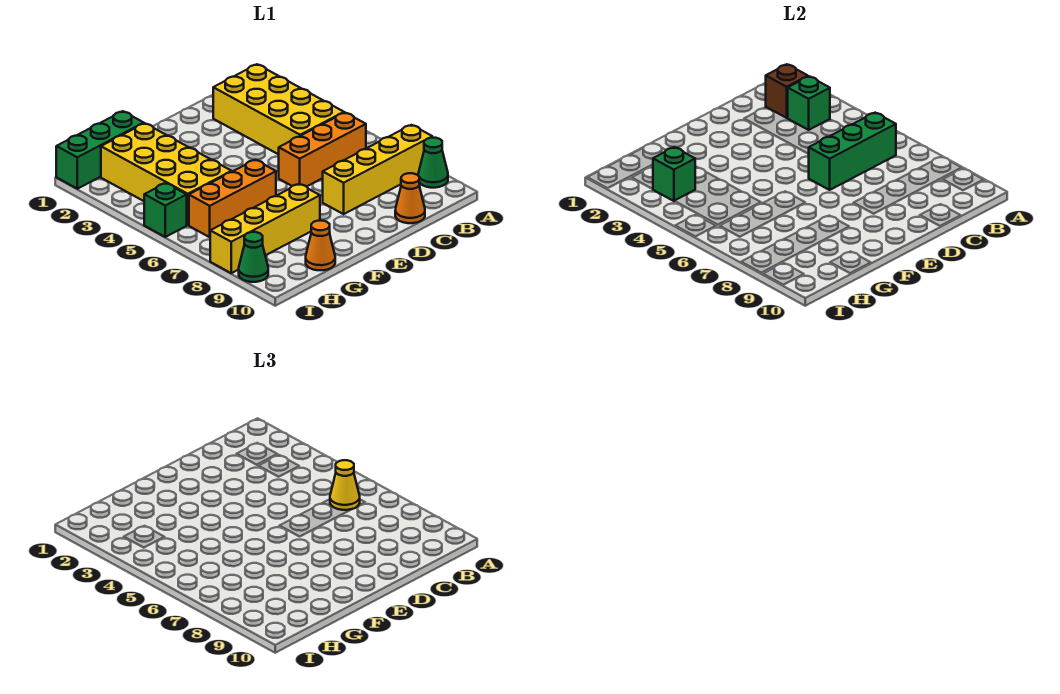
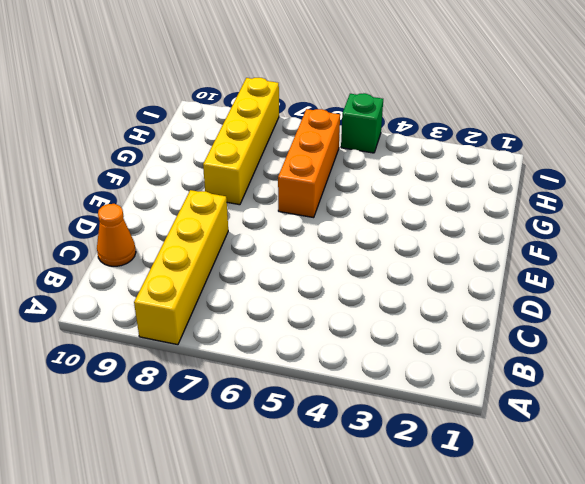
none -> green cone A9 level 1
none -> yellow brick B2:C5 level 1
none -> orange brick B6:D6 level 1

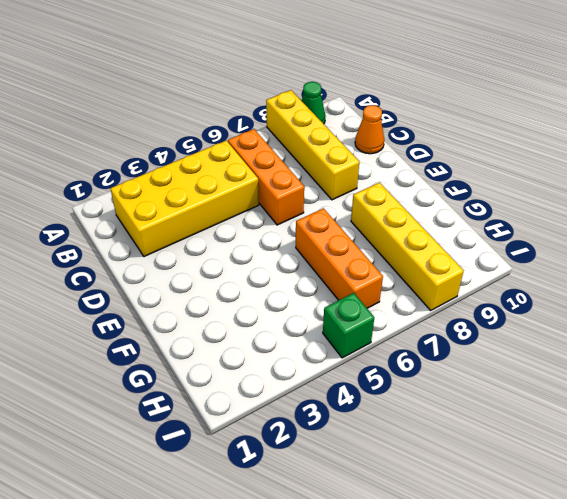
none -> green brick G1:I1 level 1
none -> yellow brick G2:H5 level 1
none -> orange cone G10 level 1

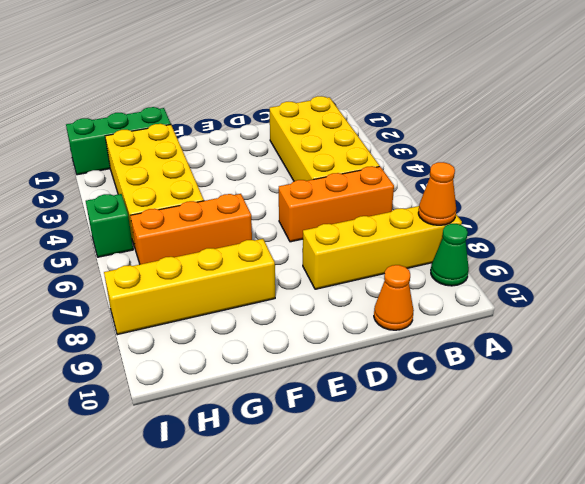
orange cone A8 level 2 -> orange cone G10 level 1
none -> green cone I9 level 1
none -> brown brick B2 level 2
none -> green brick B3 level 2

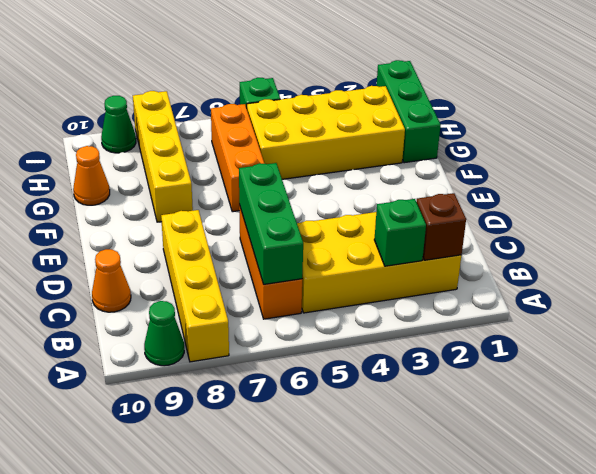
none -> green brick H3 level 2
none -> yellow cone B6 level 3

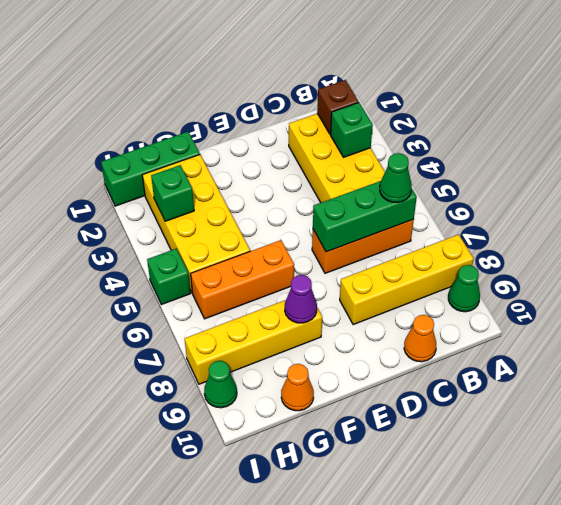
green cone B6 level 3 -> yellow cone B6 level 3
purple cone F8 level 2 -> none

